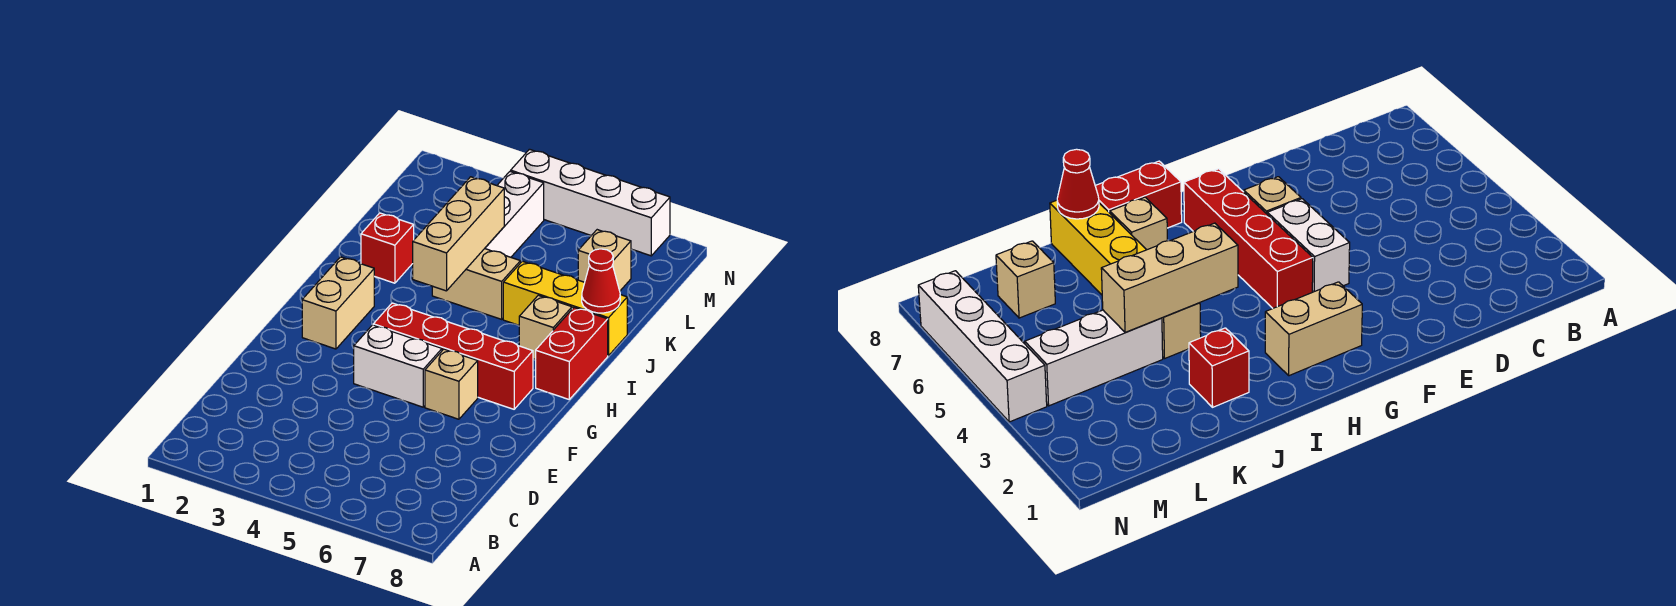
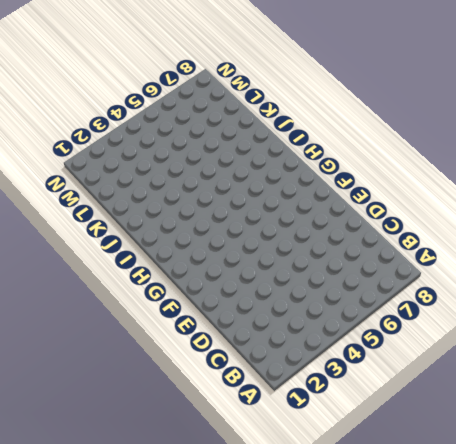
none -> white brick F4:F5 level 1
none -> tan brick F6 level 1
none -> tan brick G2:H2 level 1

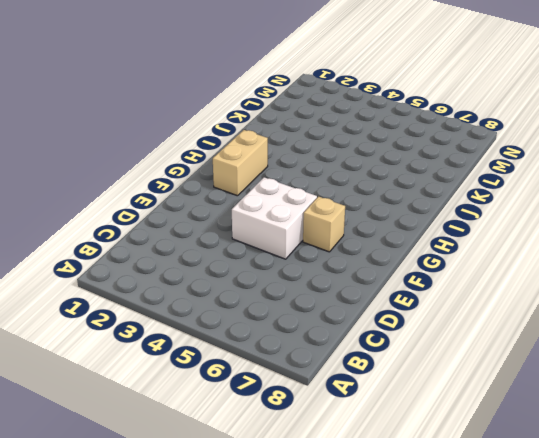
white brick E4:F5 level 1 -> white brick F4:F5 level 1
none -> red brick G4:G7 level 1
none -> red brick H8:I8 level 1
none -> tan brick I7 level 1

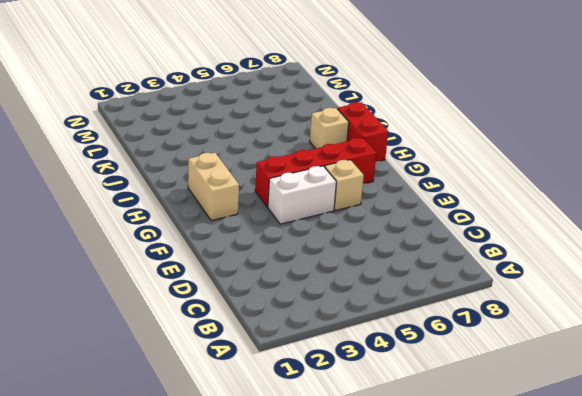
none -> red brick J2 level 1
none -> tan brick J4:J5 level 1
none -> yellow brick J6:J8 level 1

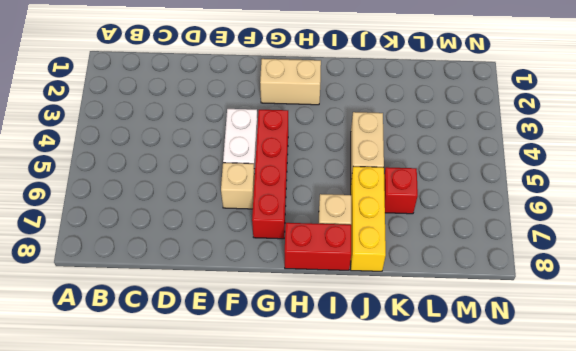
red brick K6 level 1 -> red brick J2 level 1
none -> white brick K4:M4 level 1
none -> tan brick L7 level 1
none -> white brick N4:N7 level 1

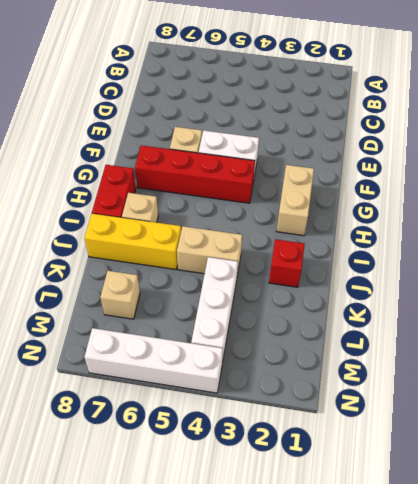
none -> tan brick I4:K4 level 2
none -> red cone J8 level 2

